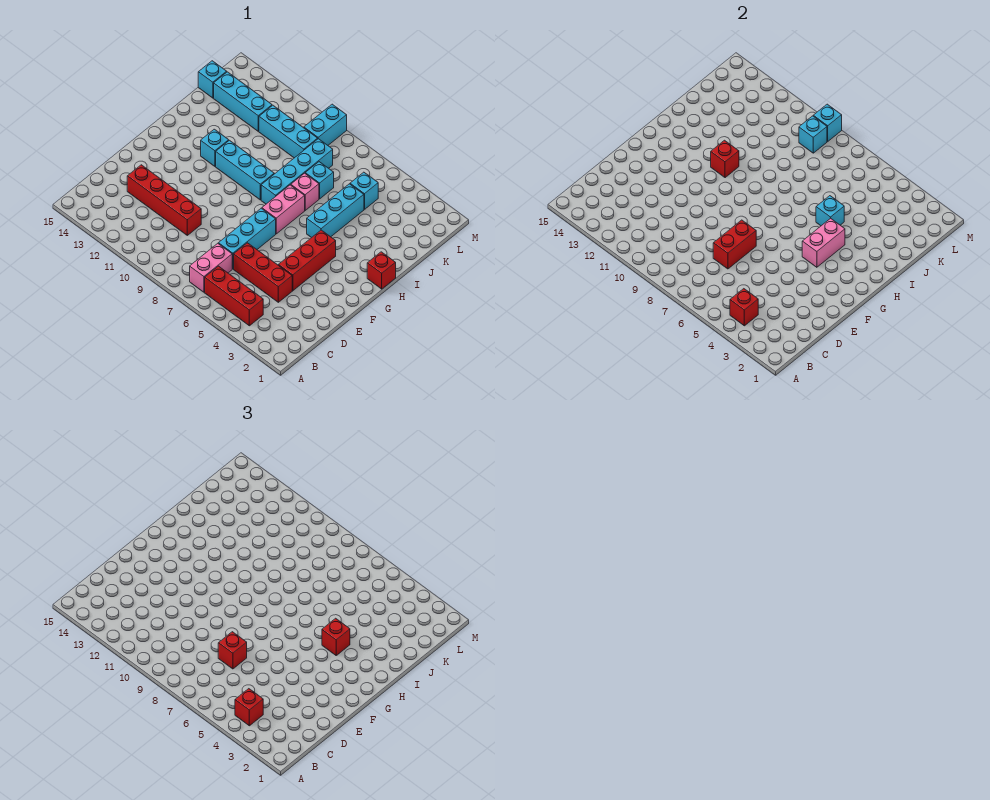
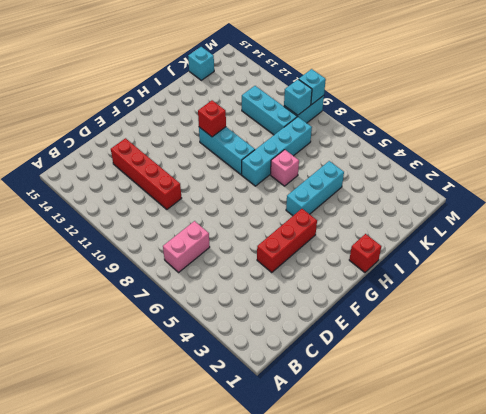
none -> red brick B4:B6 level 1
none -> red brick D4:D6 level 1
none -> cyan brick D7:F7 level 1

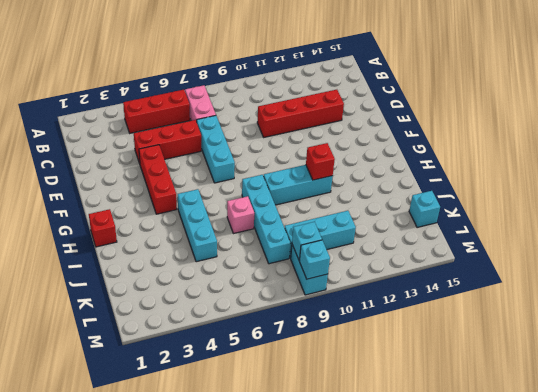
none -> pink brick G7:H7 level 1
none -> cyan brick H12 level 1
none -> cyan brick J7 level 1

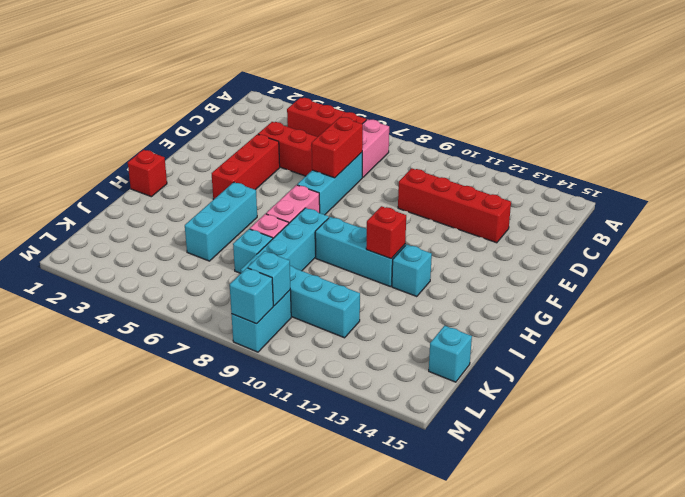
none -> cyan brick K5 level 1
none -> cyan brick K12:K14 level 1
none -> red brick B4 level 2

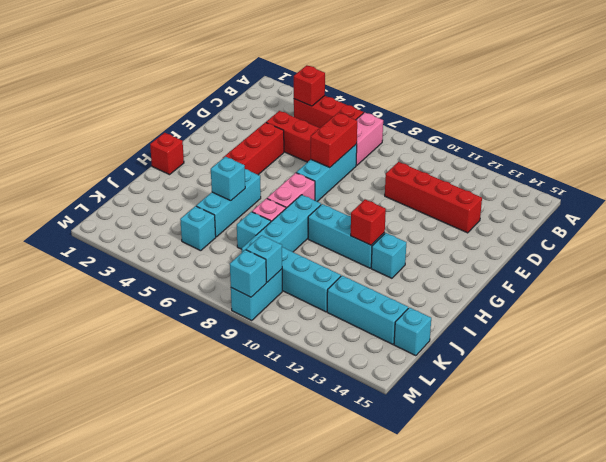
none -> pink brick G4:H4 level 2
none -> red brick B4 level 3
none -> red brick D7 level 3

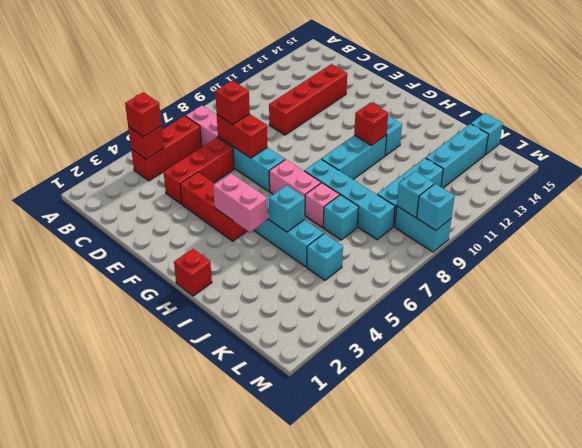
none -> red brick H4 level 3

